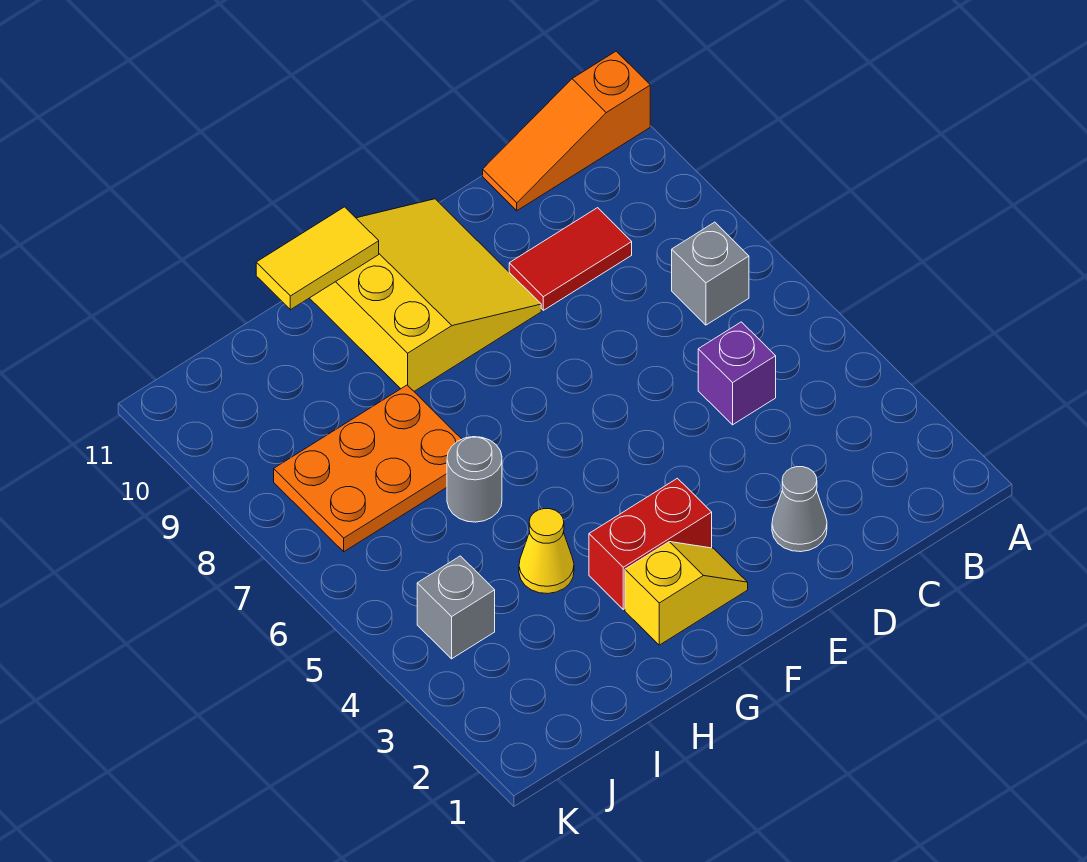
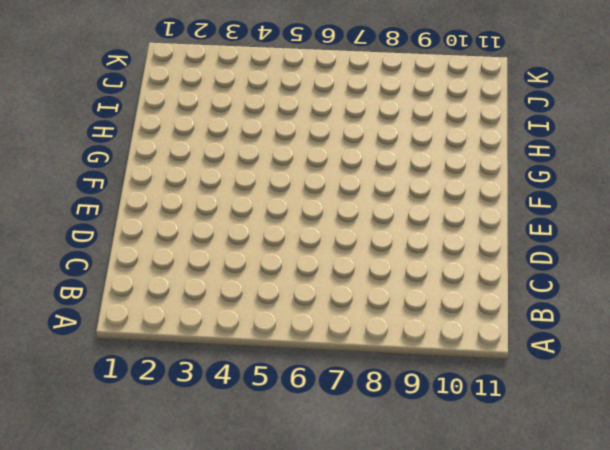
none -> orange slope A11:C11 level 1 top A
none -> grey brick B7 level 1
none -> purple brick C5 level 1

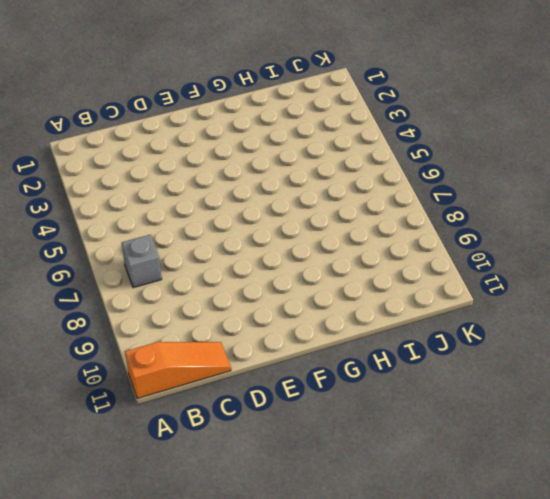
none -> purple brick C5 level 1
none -> red tile C9:D9 level 1
none -> grey cone D2 level 1

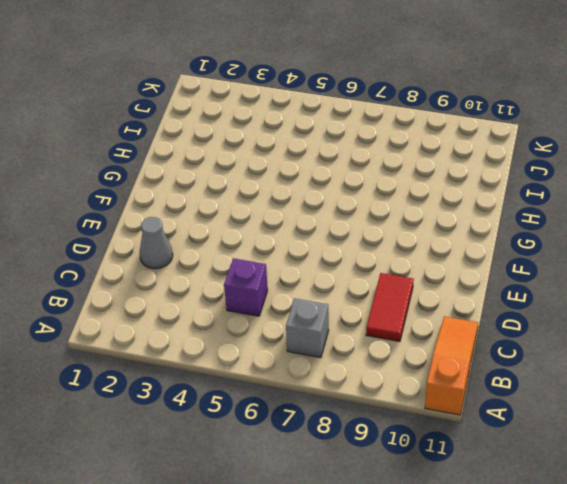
none -> yellow slope E9:G11 level 1 top G
none -> yellow slope F2:G2 level 1 top G
none -> red brick F3:G3 level 1

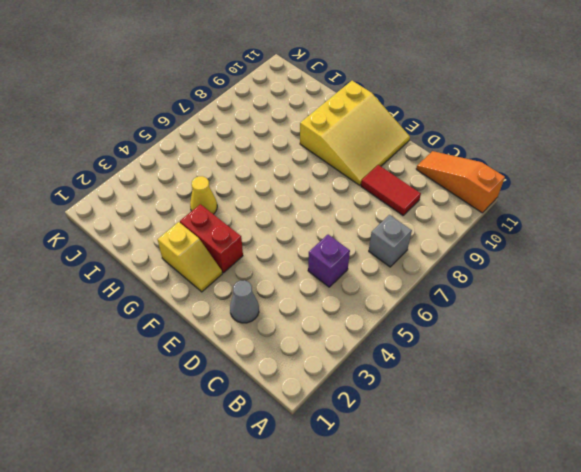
none -> grey round brick H6 level 1
none -> orange plate H7:J8 level 1
none -> grey brick J4 level 1

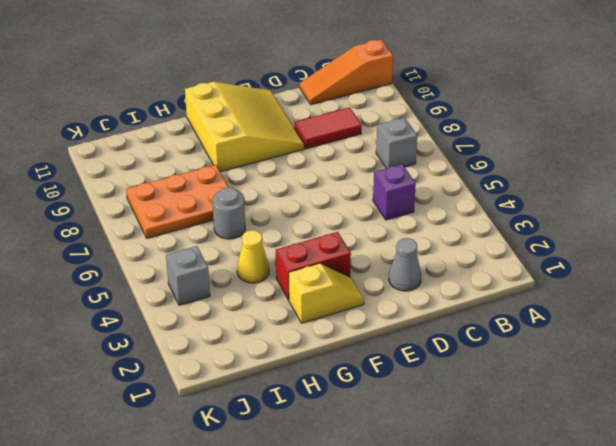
none -> yellow tile G11:H11 level 2

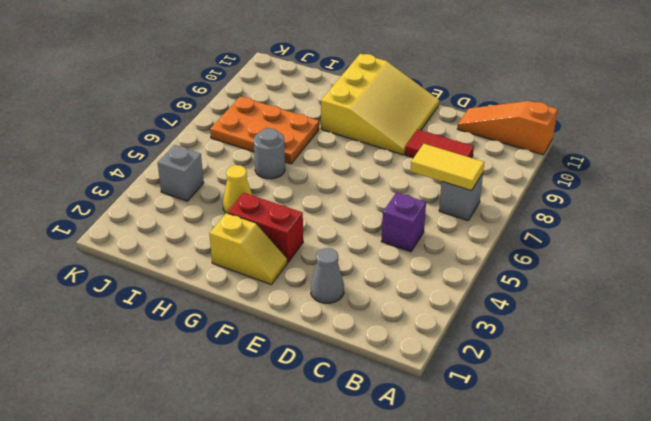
yellow tile B7:C7 level 2 -> yellow tile G11:H11 level 2

